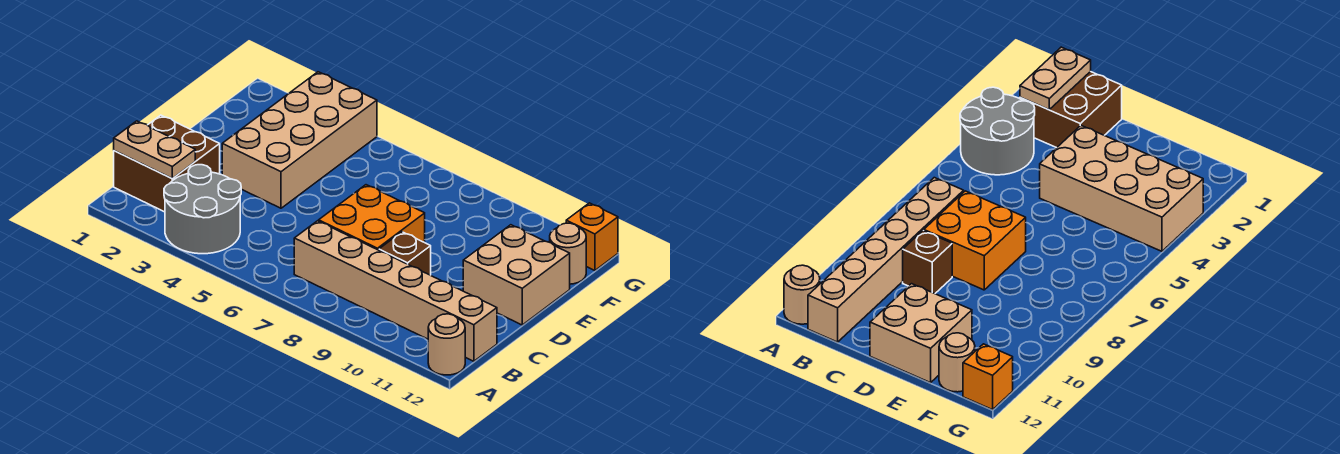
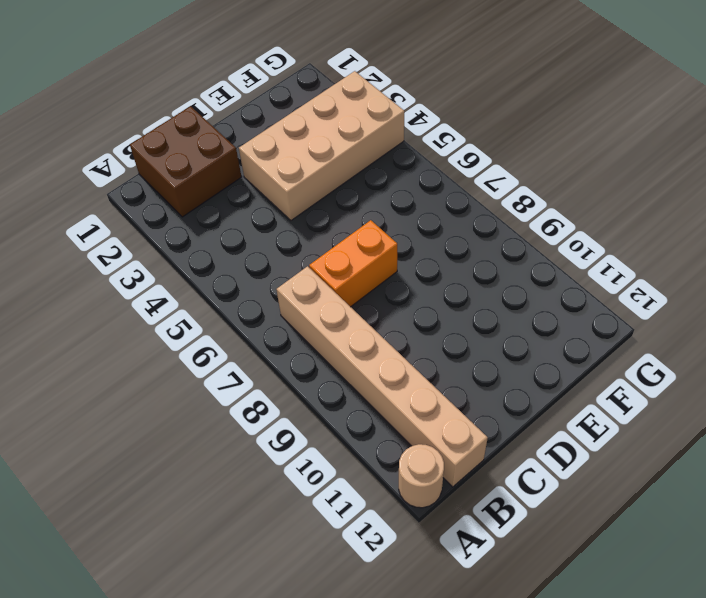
orange brick C7:D7 level 1 -> orange brick C7:D8 level 1
none -> grey round brick A3:B4 level 1
none -> brown brick C9 level 1

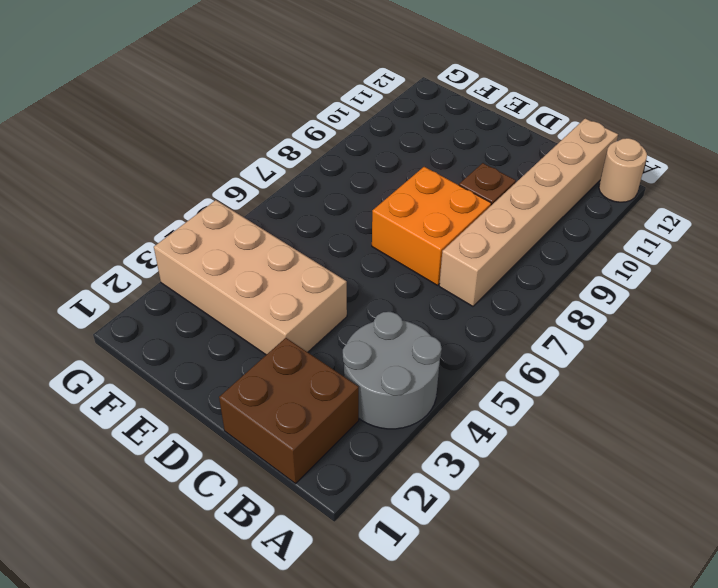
none -> tan brick D11:E12 level 1
none -> tan round brick F12 level 1

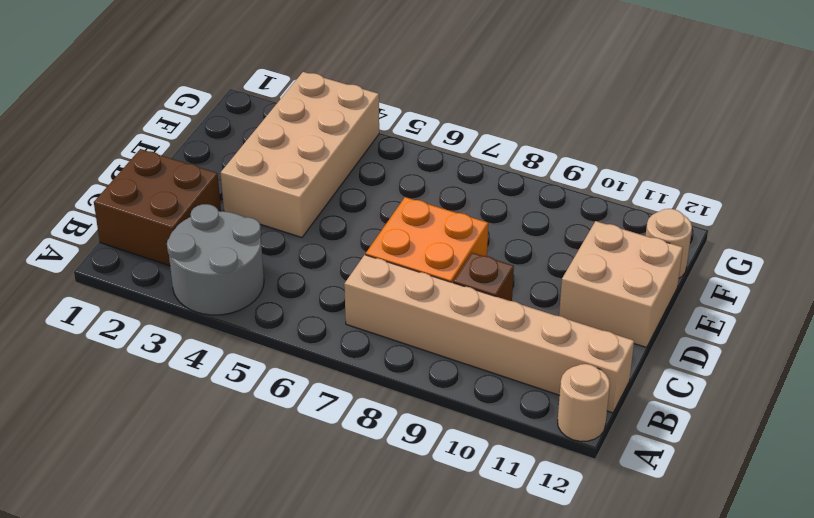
none -> orange brick G12 level 1
none -> tan plate B1:B2 level 2

